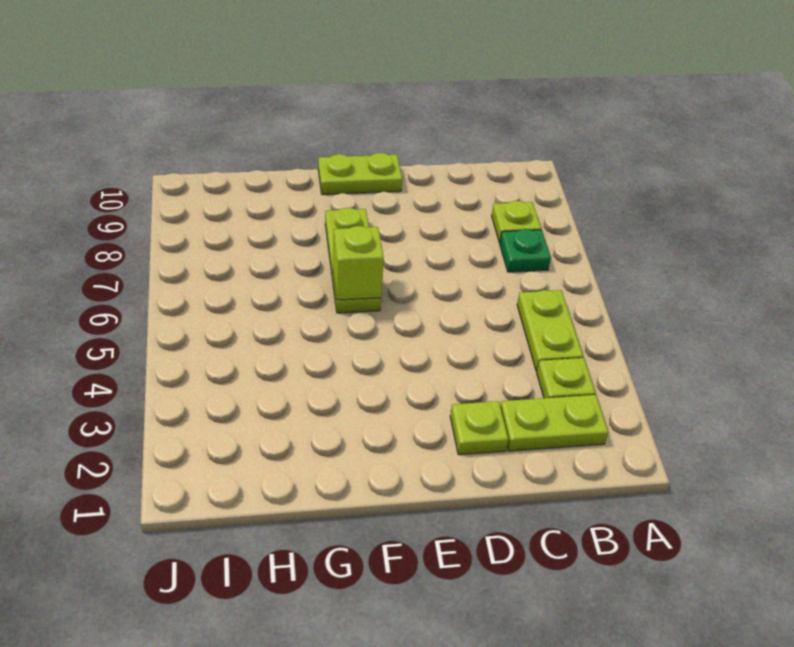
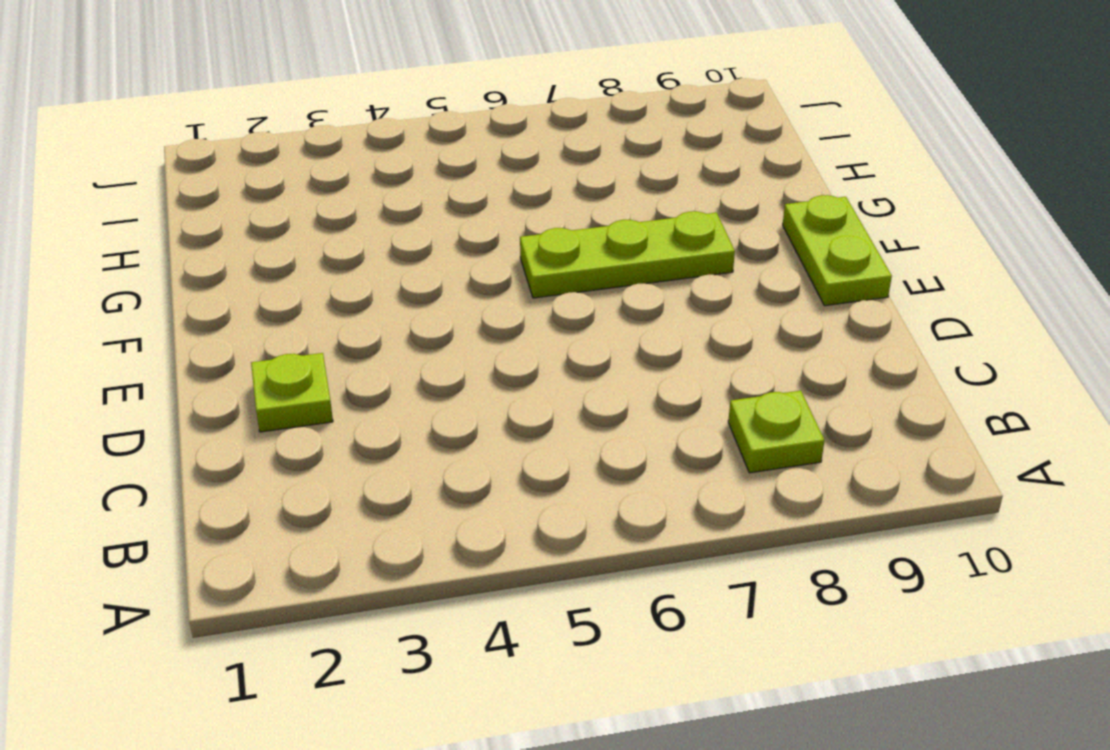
none -> lime plate B2:C2 level 1
none -> lime plate B3 level 1

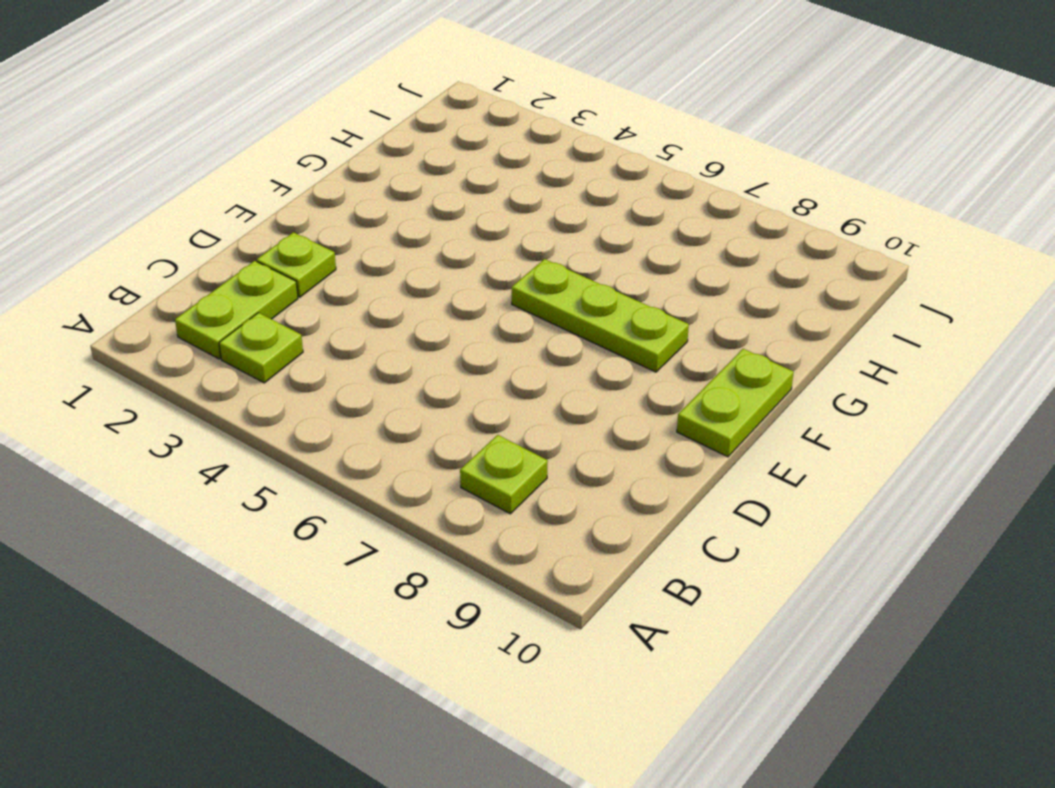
none -> lime plate B4:B5 level 1
none -> green plate B7 level 1

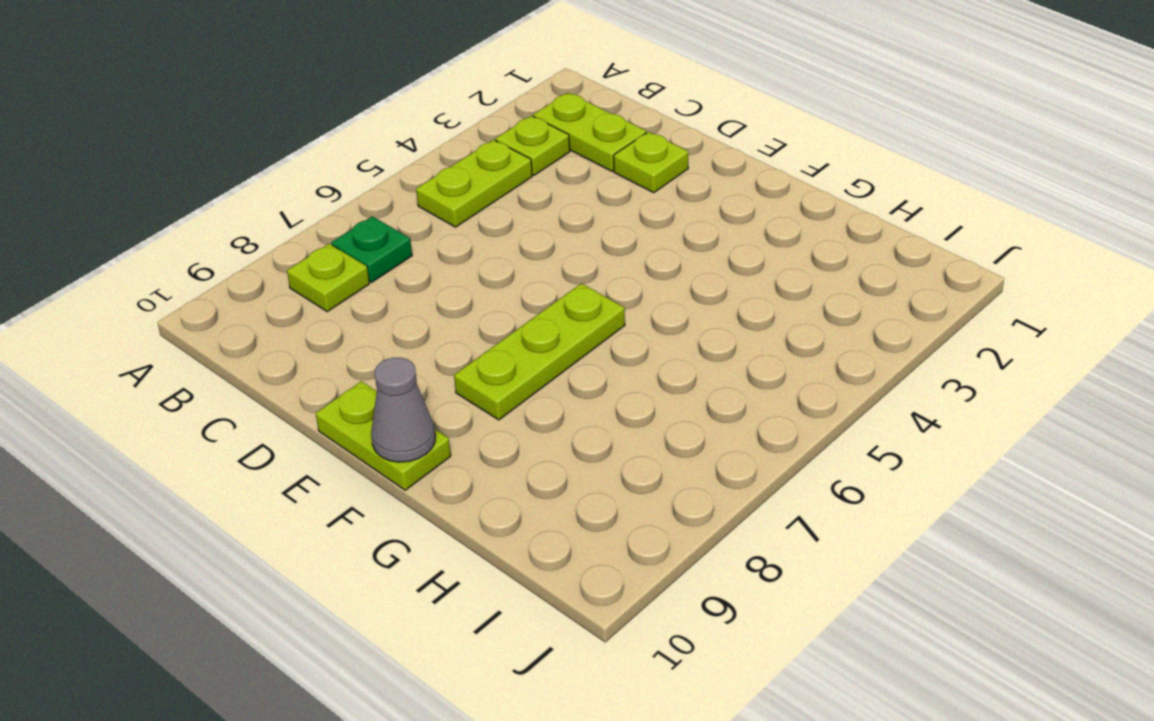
grey cone F10 level 2 -> none
none -> lime brick F6 level 2

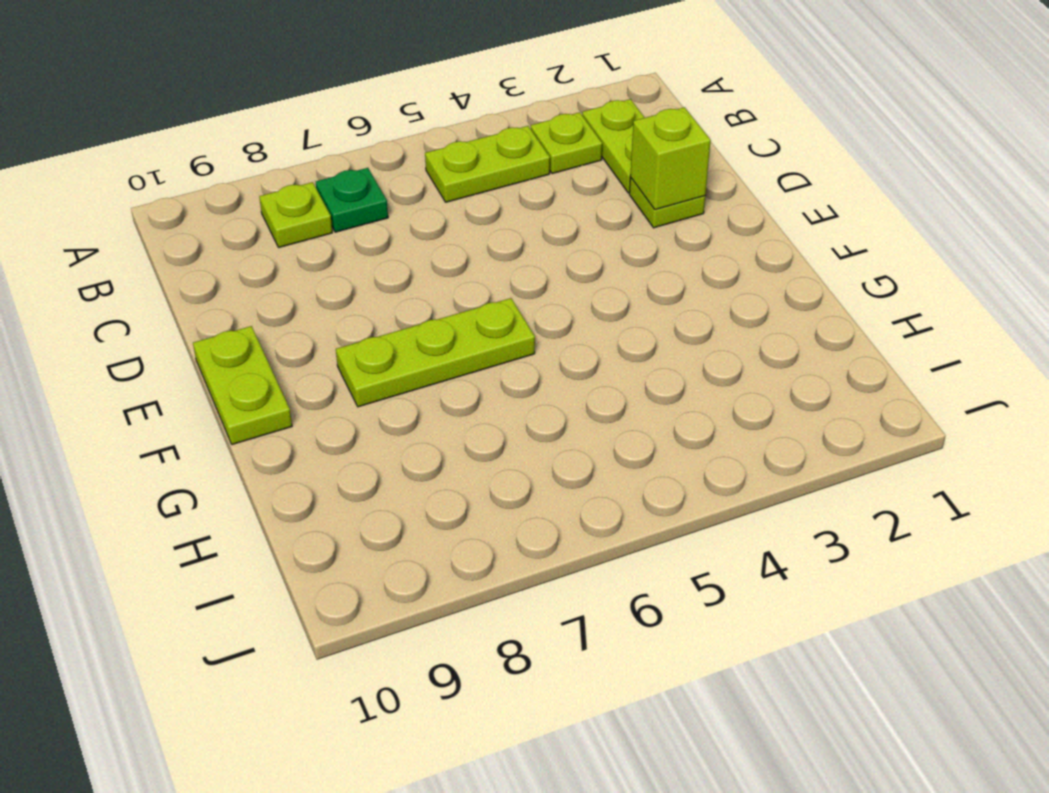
lime brick D2 level 2 -> lime brick F6 level 2

